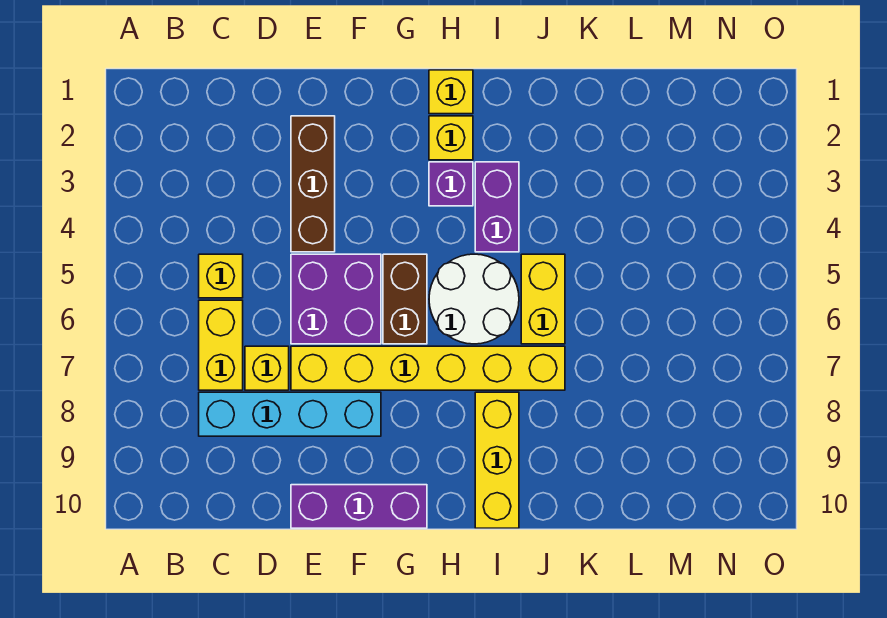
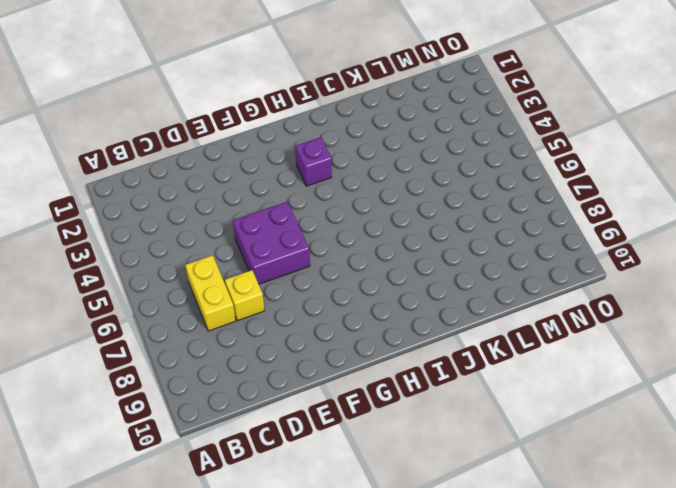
none -> yellow brick C5 level 1
none -> cyan brick C8:F8 level 1
none -> brown brick E2:E4 level 1

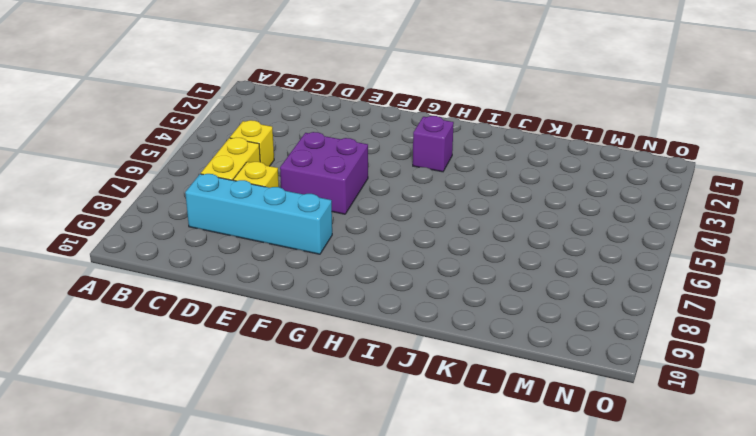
none -> brown brick E2:E4 level 1
none -> yellow brick E7:J7 level 1
none -> purple brick E10:G10 level 1

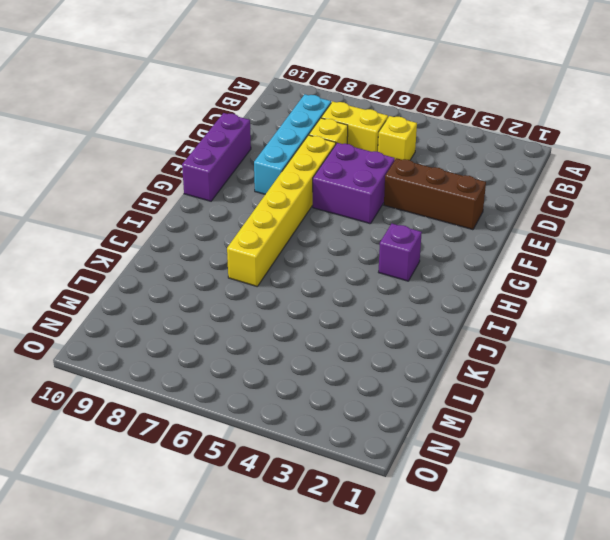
none -> brown brick G5:G6 level 1
none -> yellow brick H1 level 1
none -> yellow brick H2 level 1

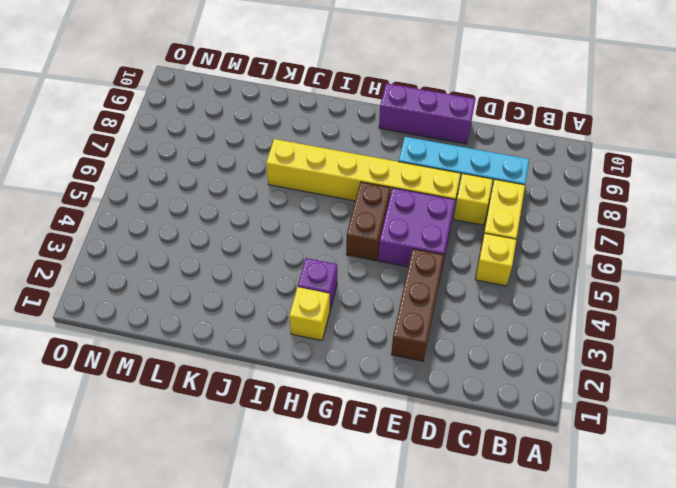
none -> yellow brick H1 level 1
none -> white round brick H5:I6 level 1
none -> purple brick I3:I4 level 1

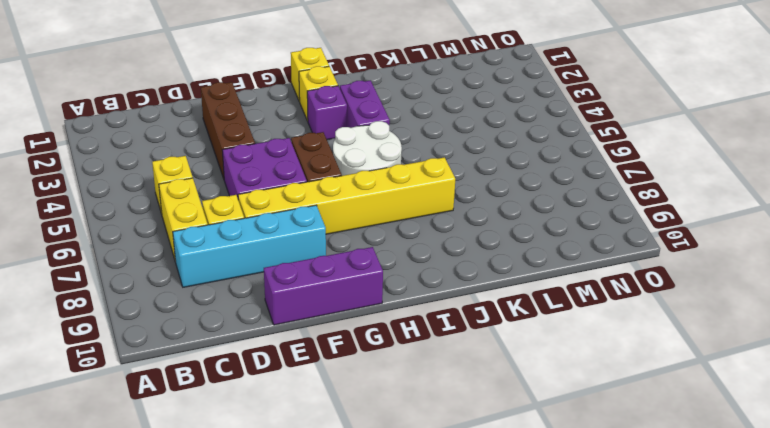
none -> yellow brick I8:I10 level 1
none -> yellow brick J5:J6 level 1

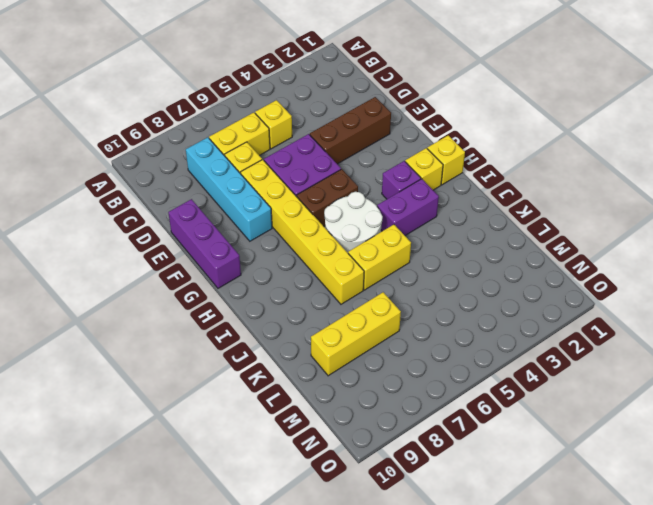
yellow brick L7:L9 level 1 -> yellow brick I8:I10 level 1

